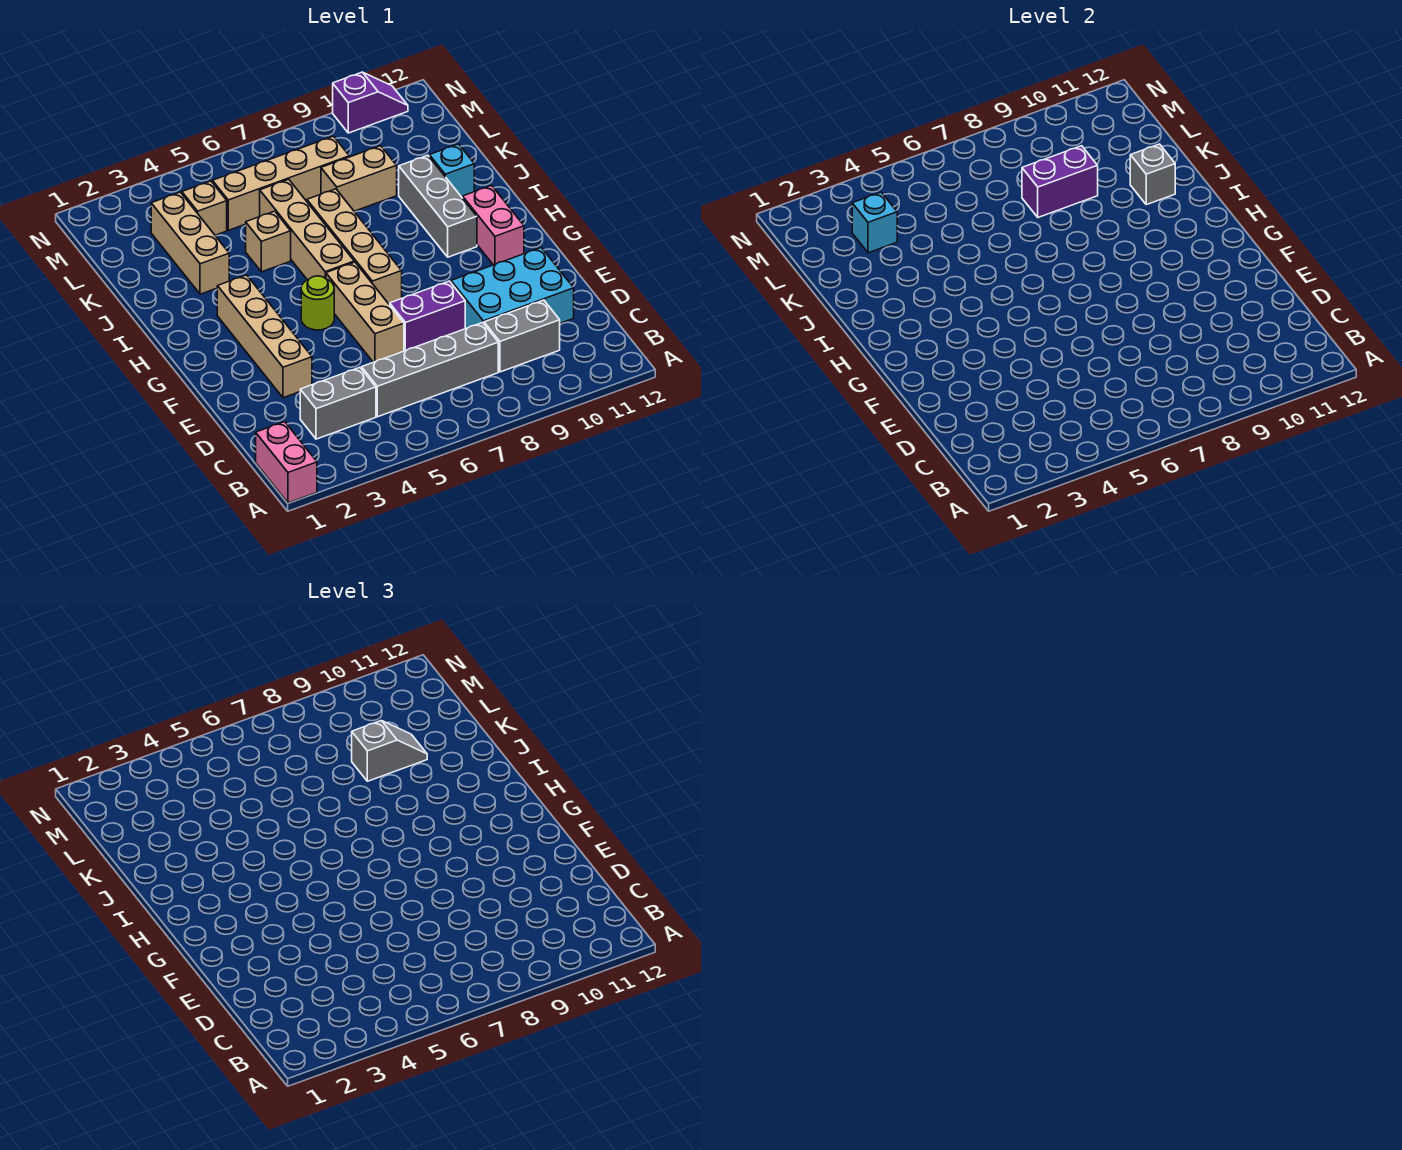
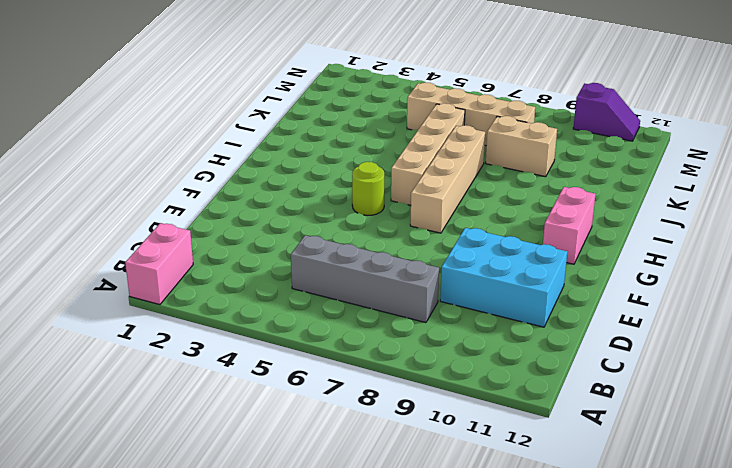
none -> grey brick C3:C4 level 1
none -> grey brick C9:C10 level 1
none -> tan brick E3:H3 level 1

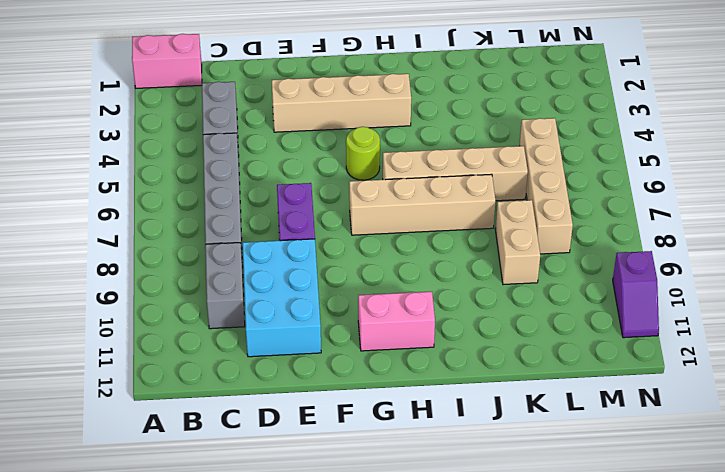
none -> tan brick E6:G6 level 1
none -> grey brick H10:J10 level 1
none -> tan brick J3:L3 level 1

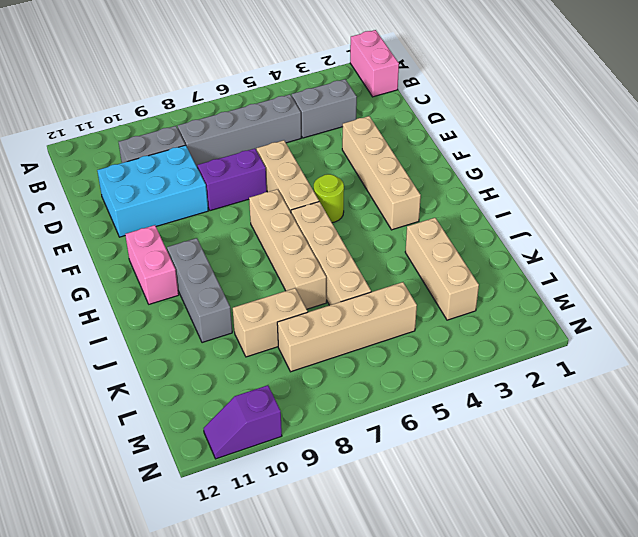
none -> tan brick J5 level 1
none -> cyan brick J11 level 1
none -> tan brick L4 level 1

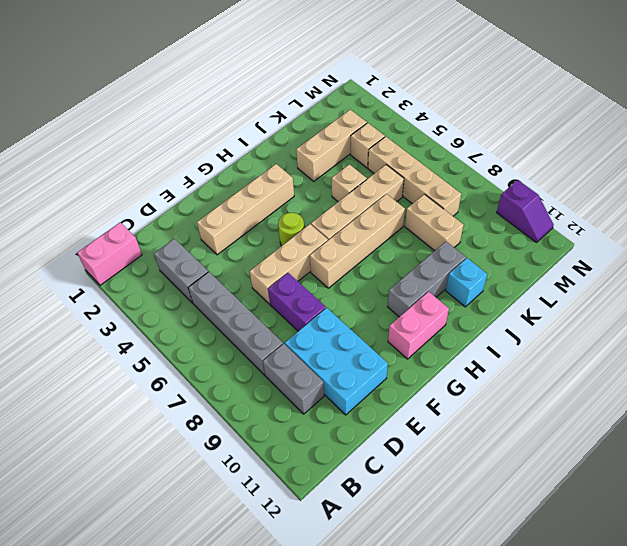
none -> grey brick J11 level 2
none -> purple brick K8:K9 level 2
none -> cyan brick L3 level 2

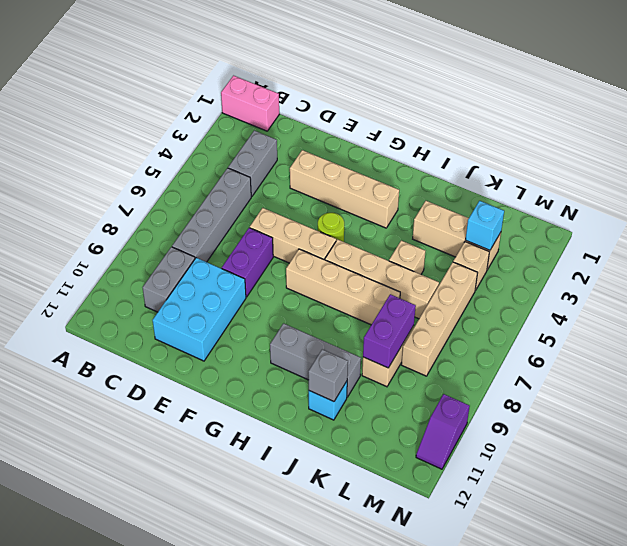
none -> pink brick G11:H11 level 1
none -> grey slope K9:K10 level 3 top 9

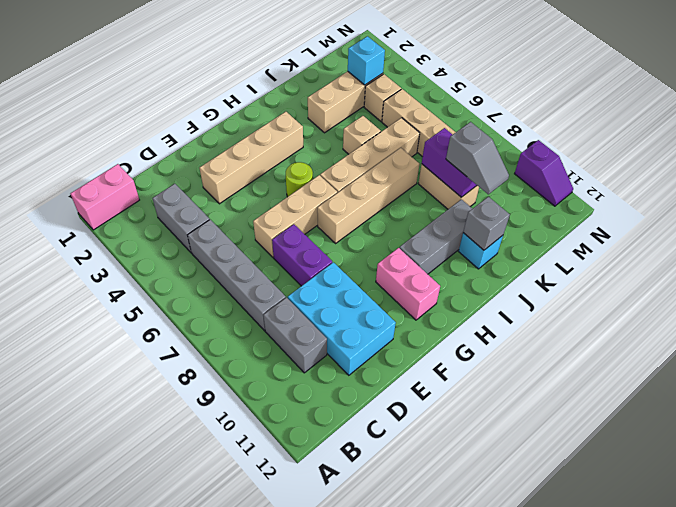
pink brick G10:G11 level 1 -> pink brick G11:H11 level 1

